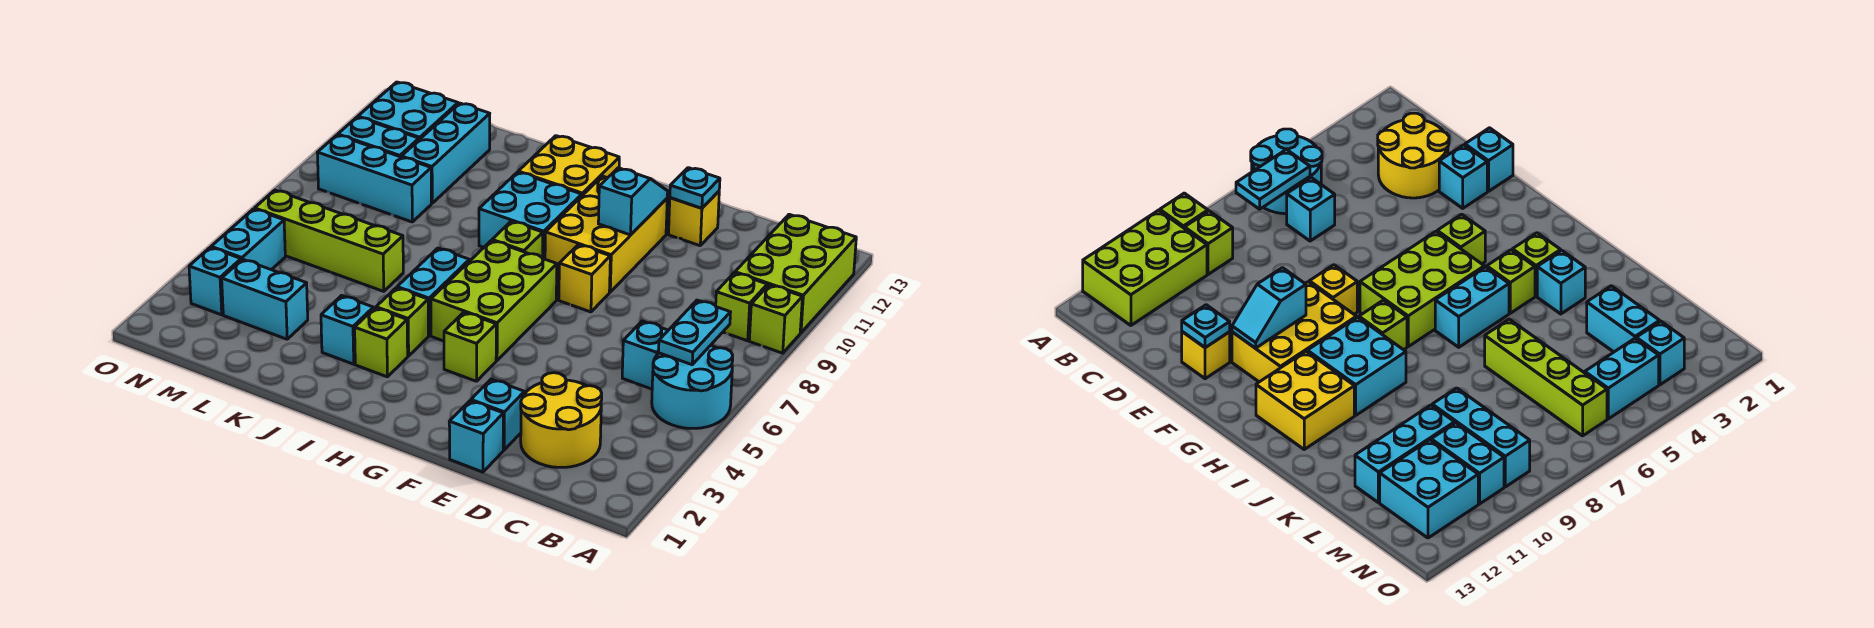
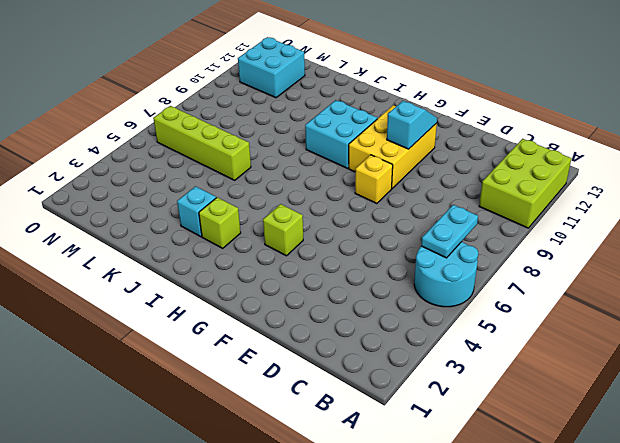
none -> lime brick A9 level 1
none -> lime brick B9 level 1
none -> yellow round brick C2:D3 level 1
none -> cyan brick C6 level 1

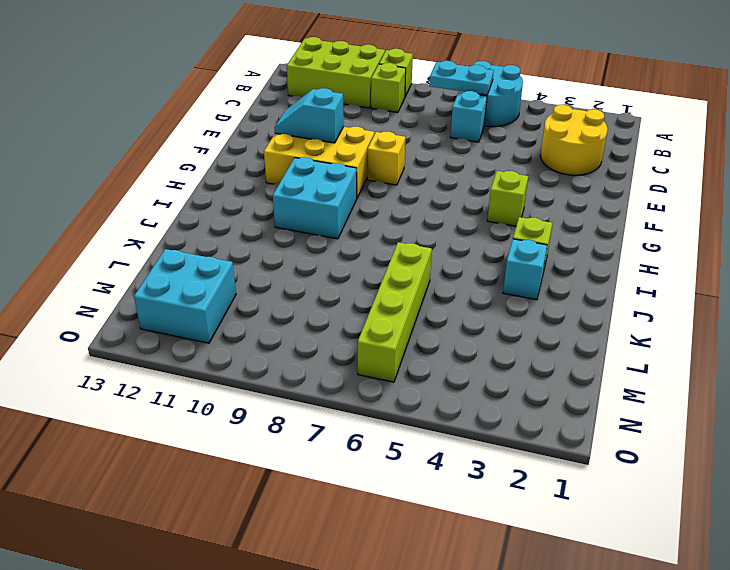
none -> cyan brick E1 level 1
none -> cyan brick E2 level 1
none -> yellow brick E12 level 1
none -> lime brick G5:H7 level 1

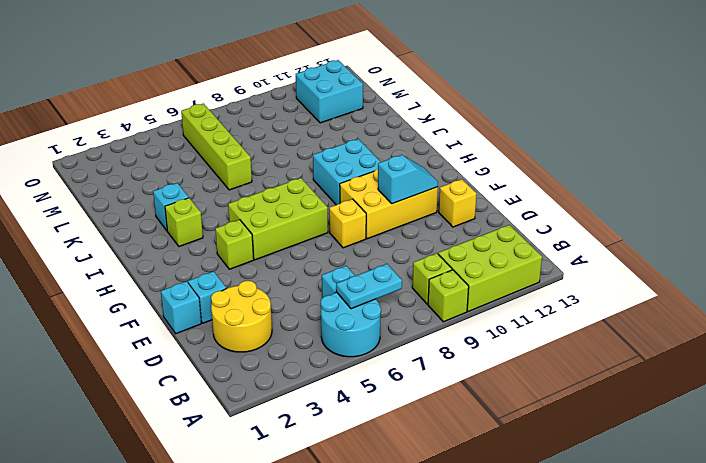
none -> lime brick H8 level 1
none -> yellow brick H11:I12 level 1
none -> lime brick I4 level 1
none -> cyan brick I5:I6 level 1

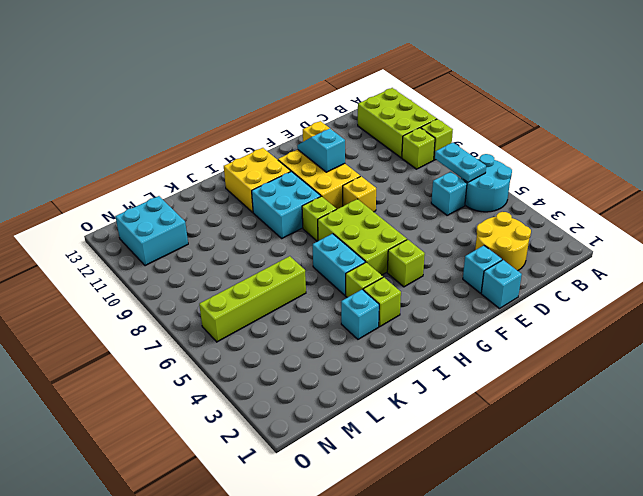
none -> cyan brick L3:M3 level 1
none -> cyan brick L9:N9 level 1
none -> cyan brick L10:L12 level 1
none -> cyan brick M10:N10 level 1

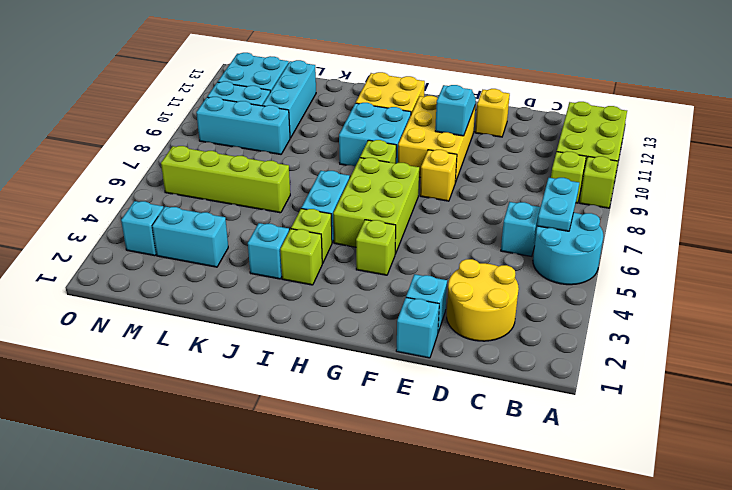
none -> cyan brick N4:N5 level 1
none -> cyan plate E12 level 2

